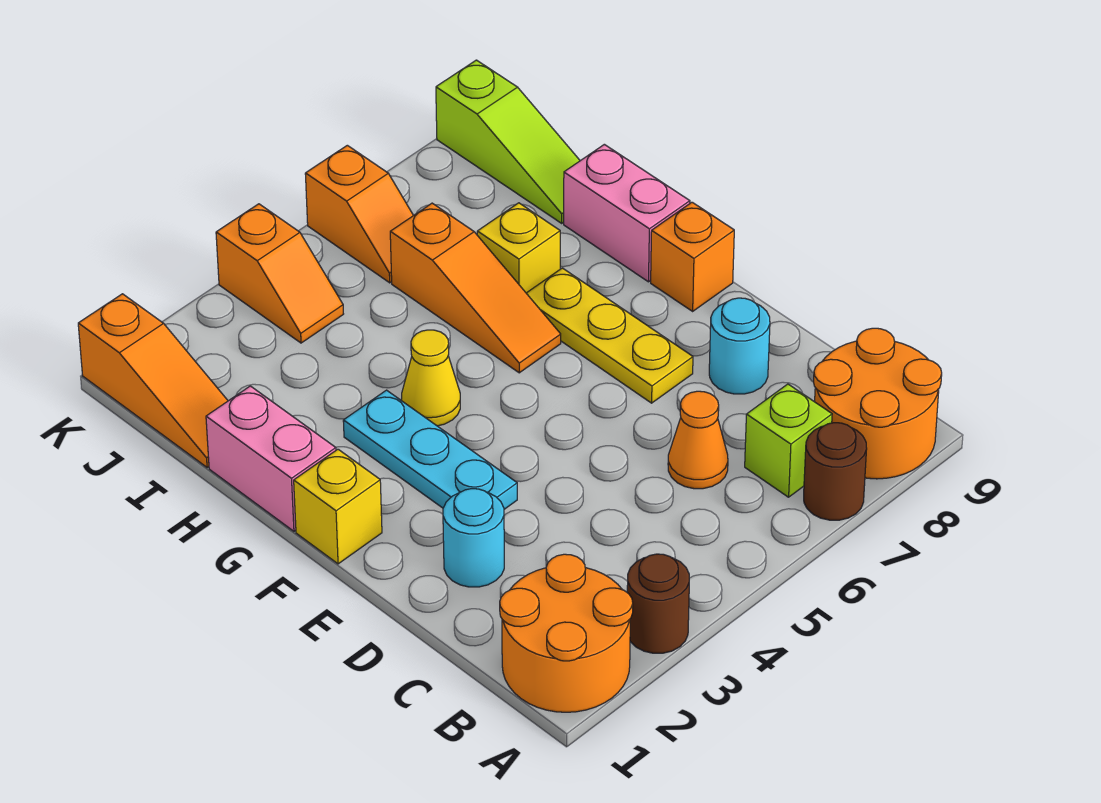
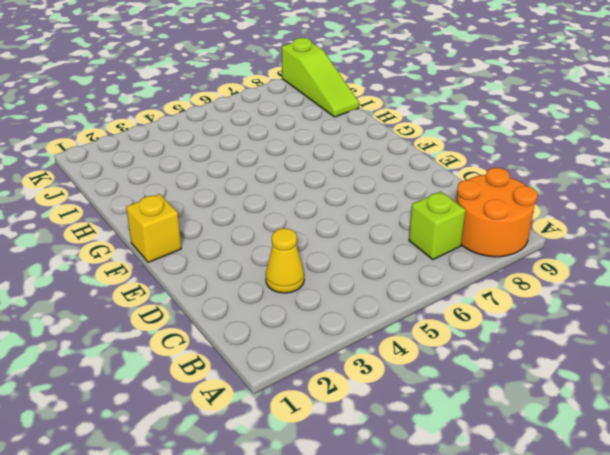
yellow cone C3 level 1 -> yellow cone G4 level 1
none -> orange round brick A1:B2 level 1
none -> brown round brick A3 level 1
none -> brown round brick A7 level 1

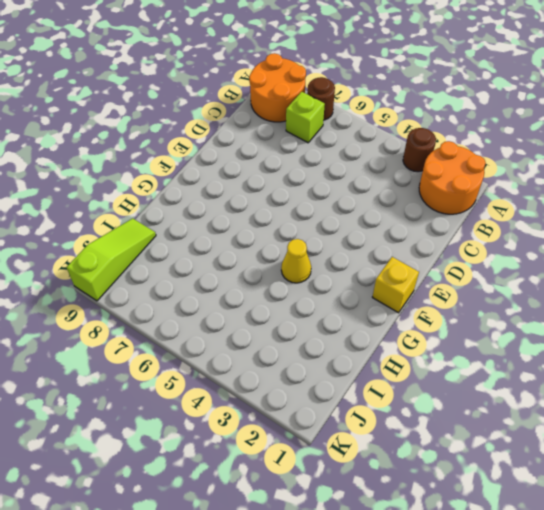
none -> orange cone C6 level 1
none -> cyan round brick D2 level 1
none -> cyan round brick D8 level 1

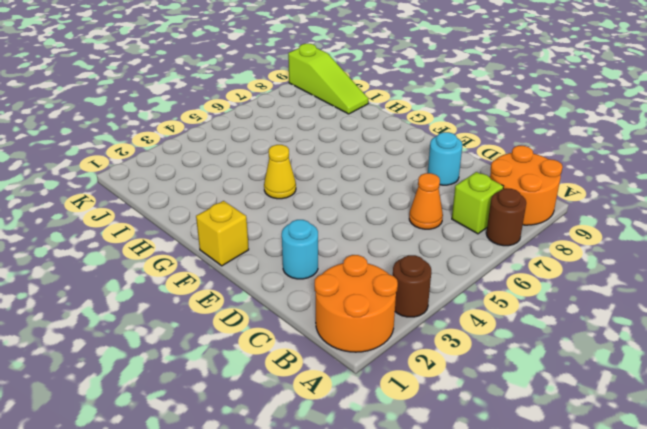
none -> cyan plate E3:G3 level 1
none -> yellow plate E7:G7 level 1
none -> orange brick F9 level 1

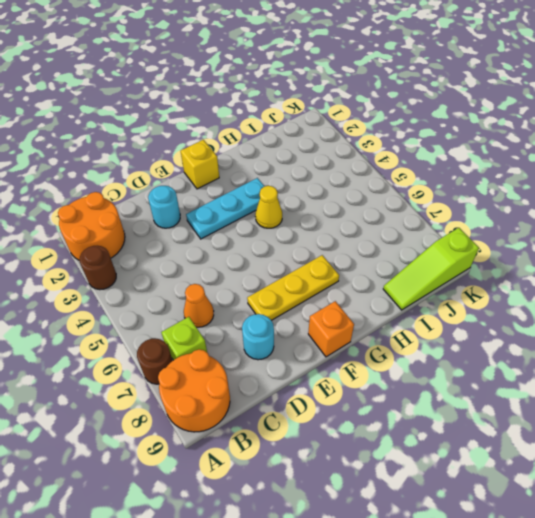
none -> pink brick G1:H1 level 1
none -> orange slope G6:I6 level 1 top I
none -> pink brick G9:H9 level 1

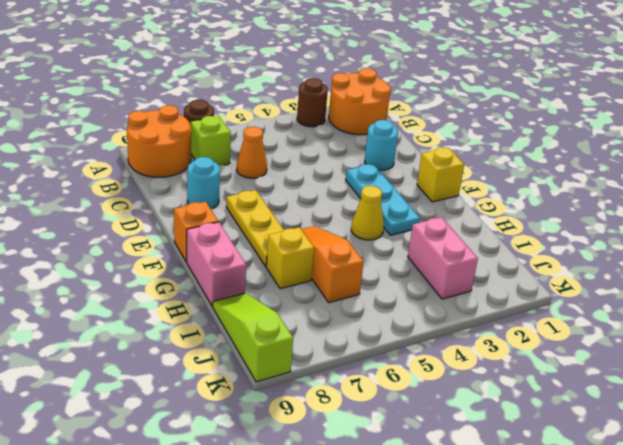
pink brick I3:J3 level 1 -> pink brick G1:H1 level 1
none -> orange slope I1:K1 level 1 top K
none -> orange slope J4:K4 level 1 top K
none -> orange slope J6:K6 level 1 top K

